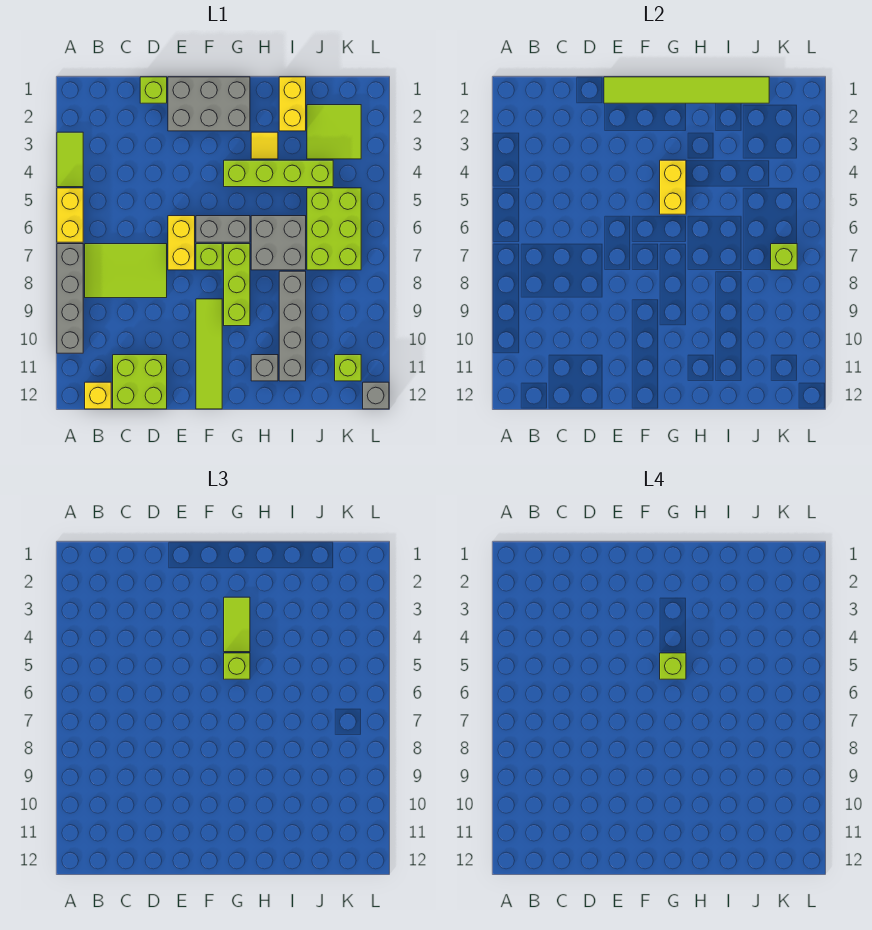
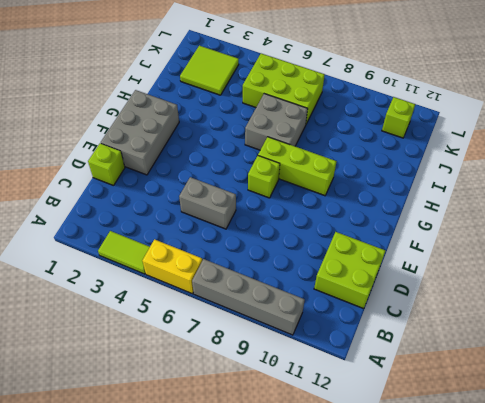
grey brick D5:D6 level 1 -> grey brick F6:G6 level 1
none -> lime tile B7:D8 level 1
none -> yellow brick B12 level 1
none -> yellow brick E6:E7 level 1

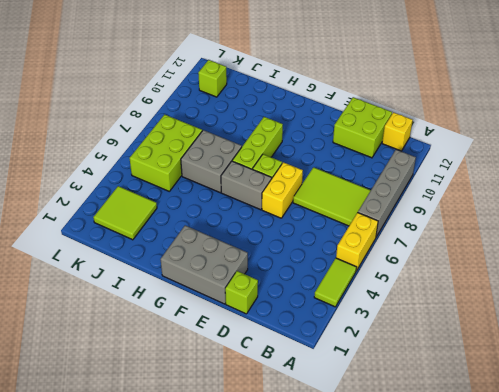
none -> lime tile F9:F12 level 1
none -> lime brick G4:J4 level 1
none -> yellow tile H3 level 1

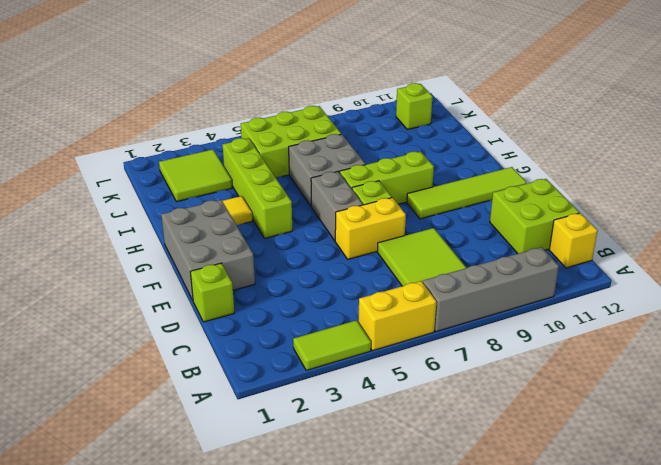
none -> grey brick H11 level 1
none -> yellow brick I1:I2 level 1
none -> grey brick I8:I11 level 1

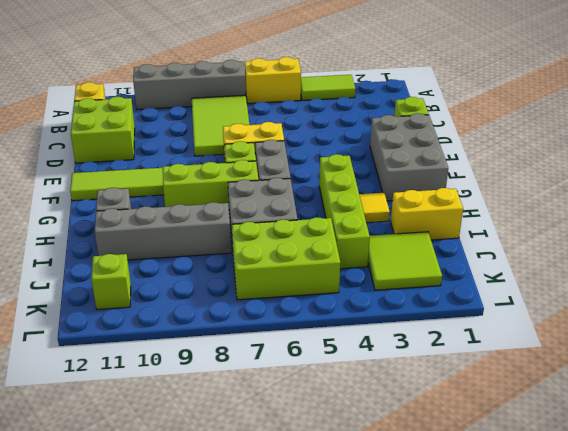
none -> grey brick L12 level 1
none -> lime tile E1:J1 level 2
none -> yellow brick G4:G5 level 2

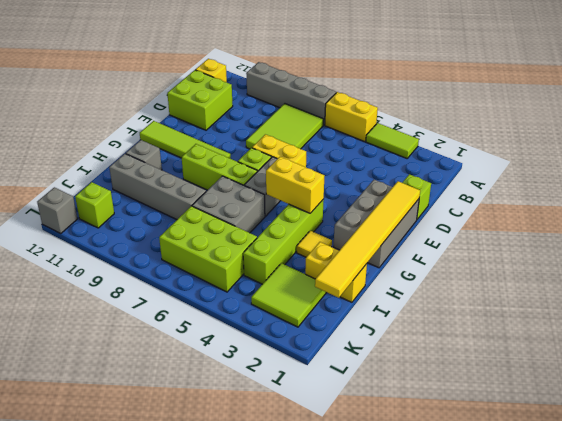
yellow tile E1:J1 level 2 -> lime tile E1:J1 level 2
none -> lime brick K7 level 2
none -> lime tile G3:G4 level 3
none -> lime brick G5 level 3

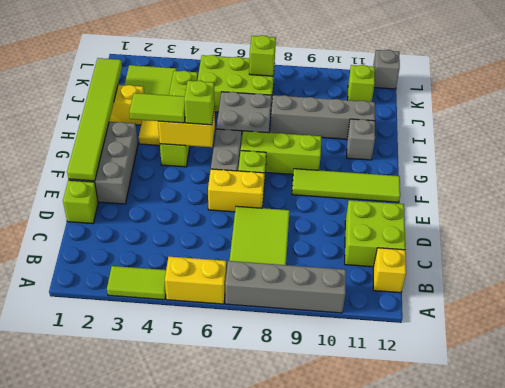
none -> lime brick G5 level 4

